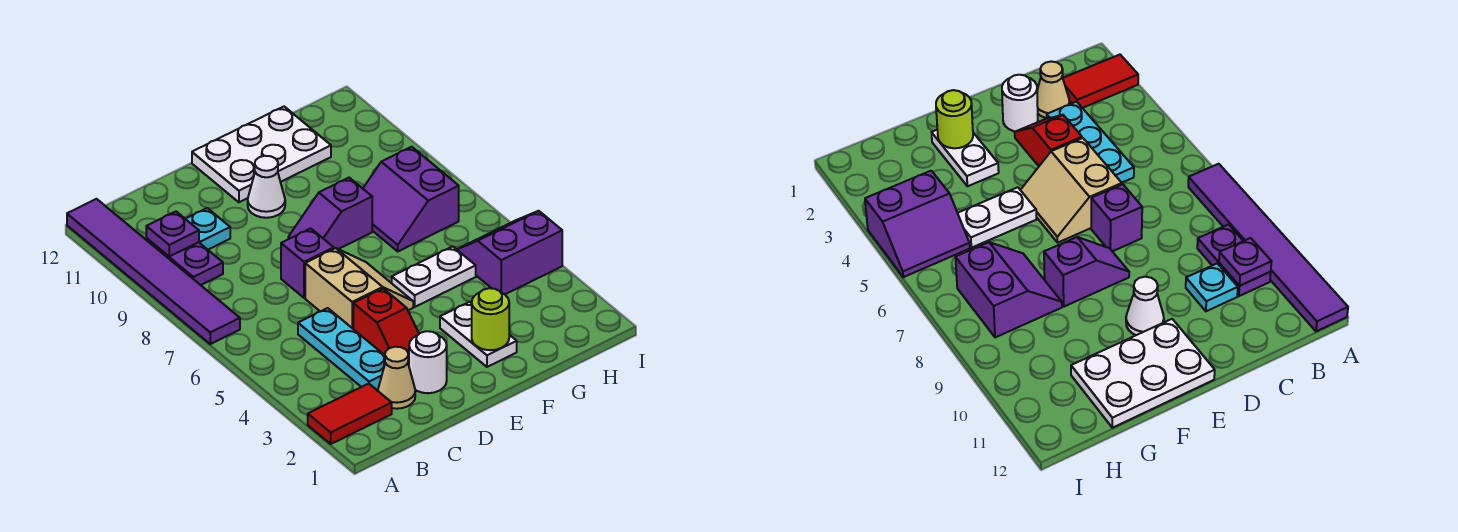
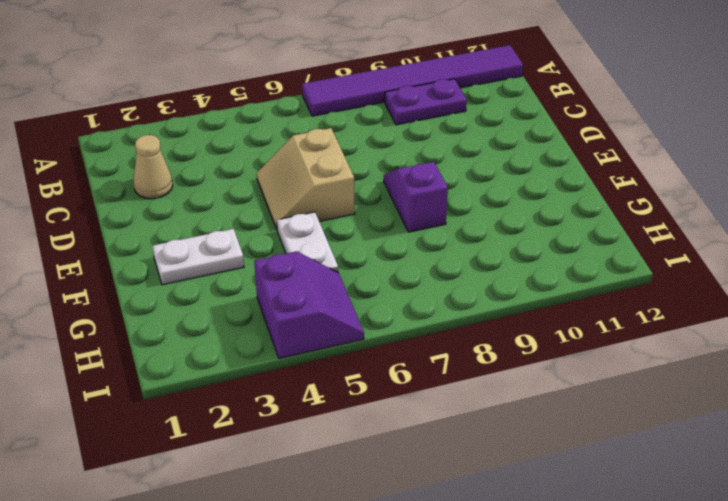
tan slope D5:E6 level 1 top 6 -> tan slope D5:E6 level 1 top D
none -> red tile A2:B2 level 1
none -> cyan plate C3:C5 level 1
none -> cyan plate C10 level 1

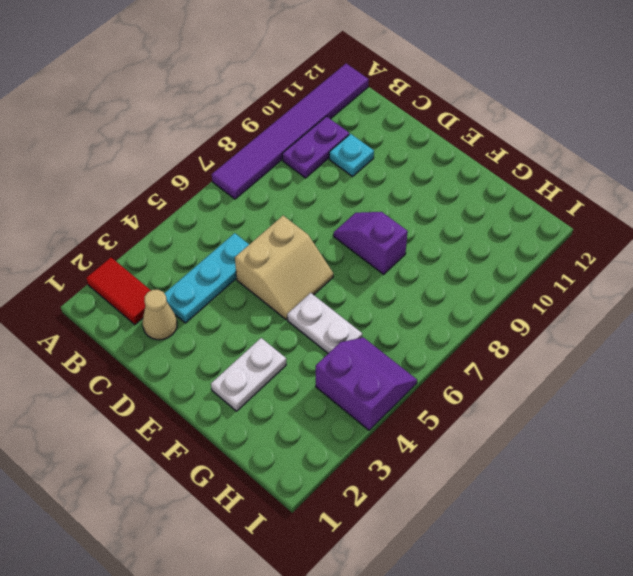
none -> white round brick D2 level 1
none -> red slope D3:D4 level 1 top 4
none -> purple brick D7 level 1

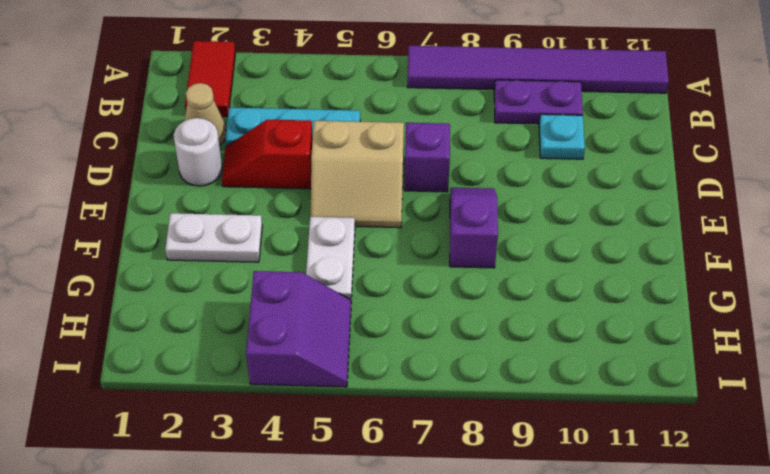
none -> white cone E10 level 1
none -> white plate E11:G12 level 1
none -> purple slope G7:H8 level 1 top H

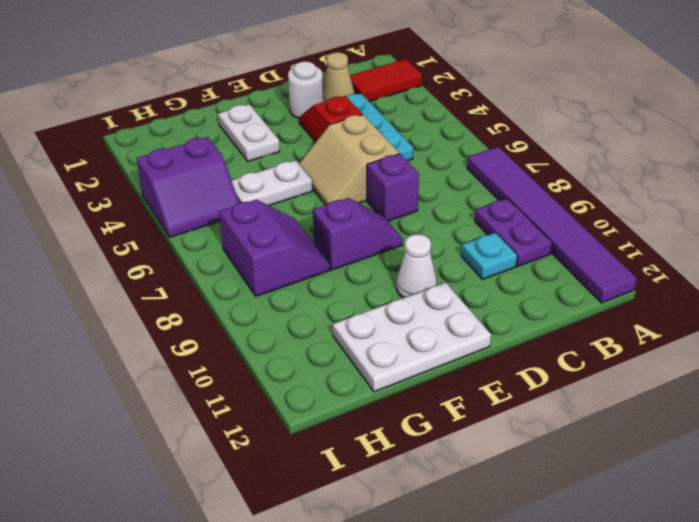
none -> purple plate B10 level 2
none -> lime round brick F2 level 2

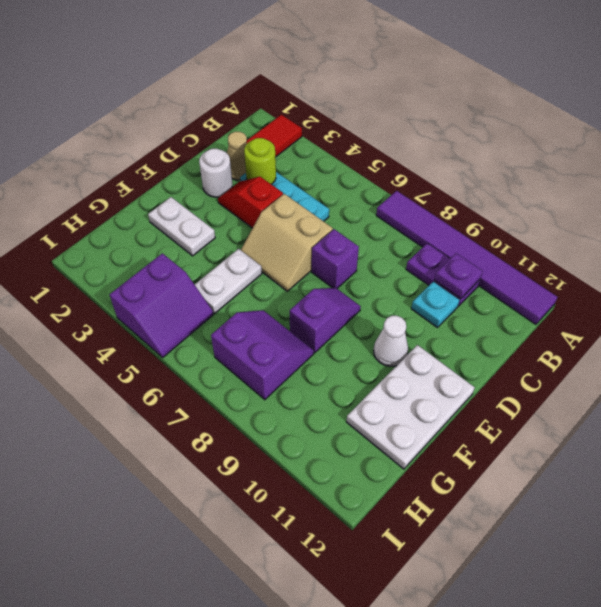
lime round brick C3 level 2 -> lime round brick F2 level 2

